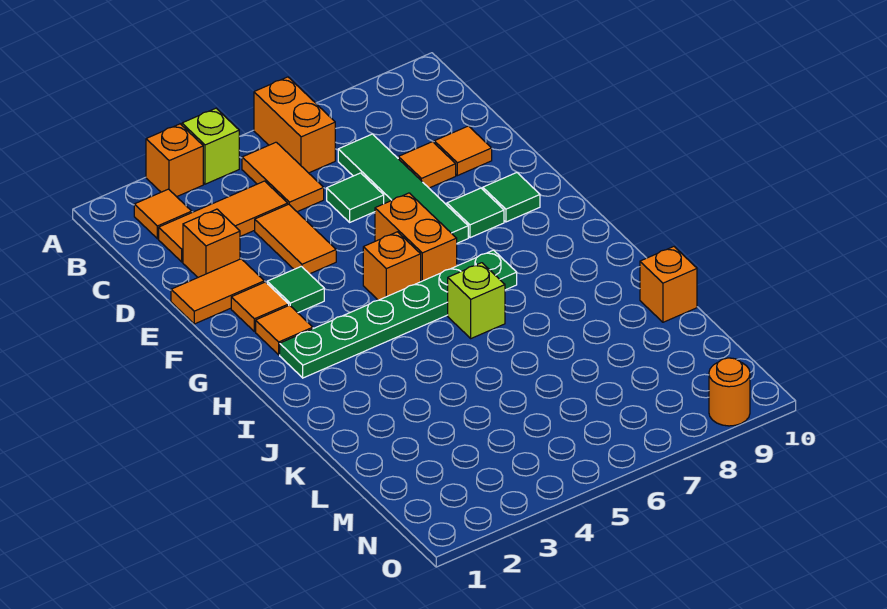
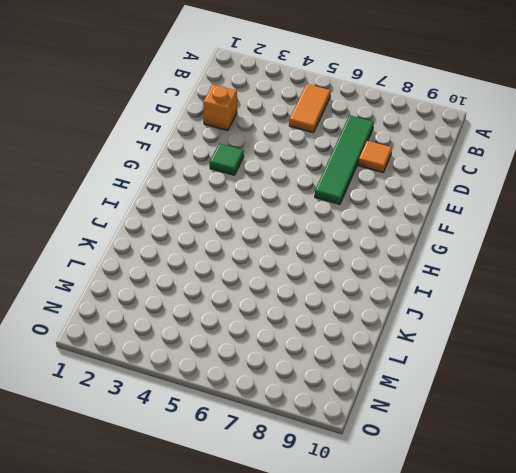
none -> orange brick A3 level 1
none -> lime brick A4 level 1
none -> orange brick A6:B6 level 1

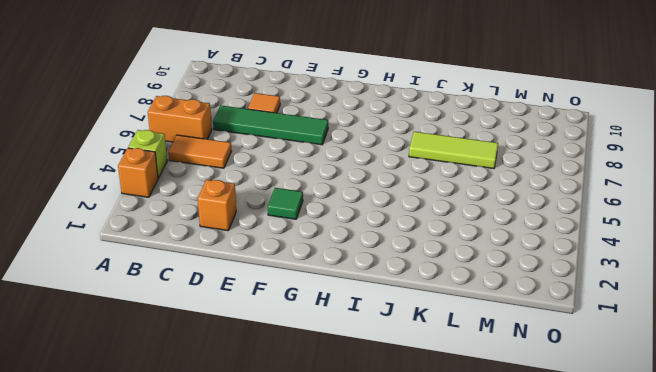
lime tile J7:L7 level 1 -> none
none -> orange tile B2 level 1
none -> orange tile C2:C4 level 1
none -> orange tile D4:E4 level 1

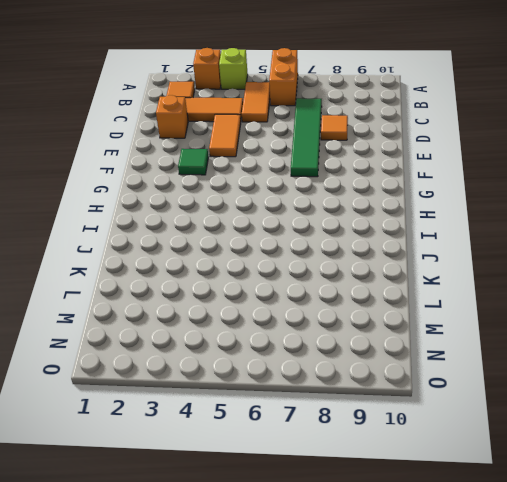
none -> green tile D6 level 1
none -> orange tile D9 level 1
none -> orange tile E1:E2 level 1

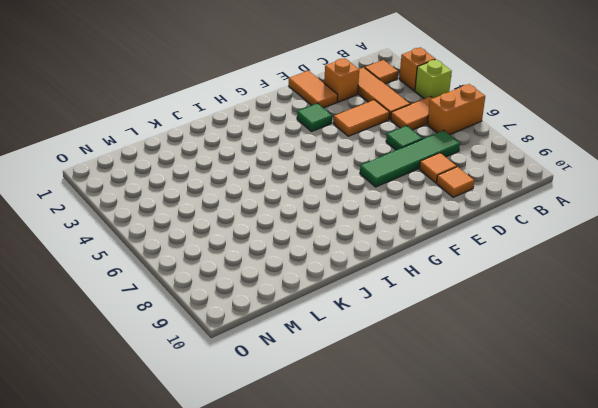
none -> orange tile F2 level 1
none -> orange brick F6:G6 level 1
none -> green tile F8 level 1

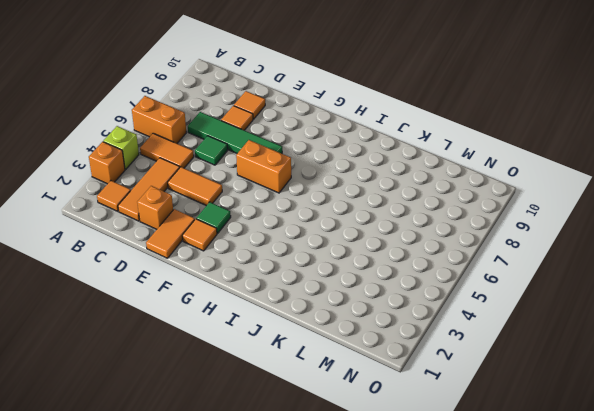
none -> green tile F8 level 1
none -> green tile F9 level 1
none -> orange tile G2 level 1

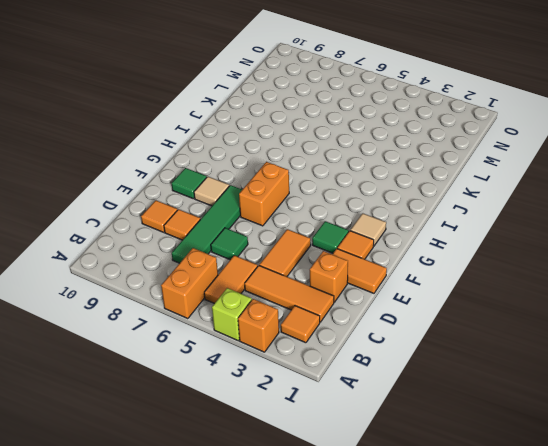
tan tile F8 level 1 -> green tile F8 level 1
tan tile G2 level 1 -> orange tile G2 level 1
none -> orange brick G5 level 1
none -> green plate H2:H7 level 1
none -> lime brick I6 level 1

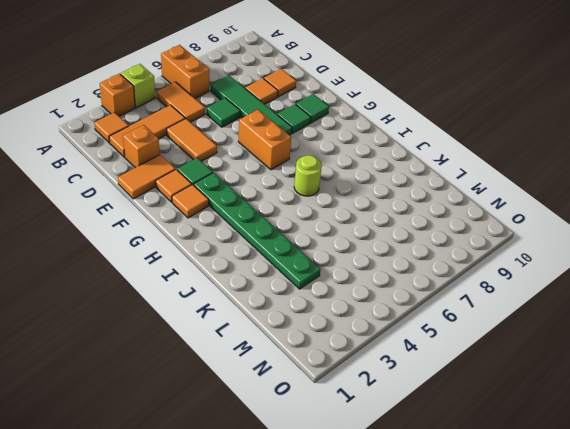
green plate G3:L3 level 1 -> green plate H2:H7 level 1
lime round brick I6 level 1 -> lime brick I6 level 1
none -> orange brick G5 level 1
none -> orange brick K10 level 1
none -> orange round brick O9 level 1

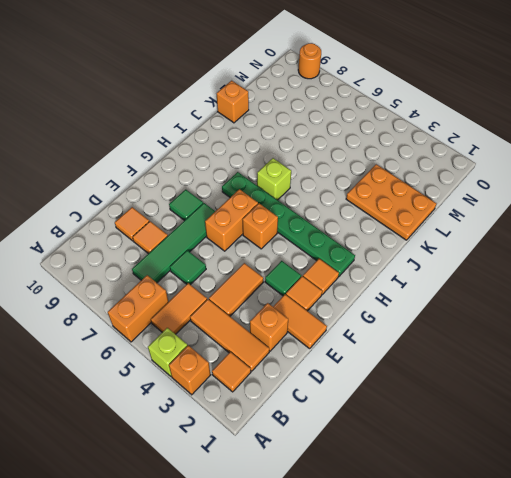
orange plate K1:L3 level 1 -> none
none -> green tile F9 level 1

